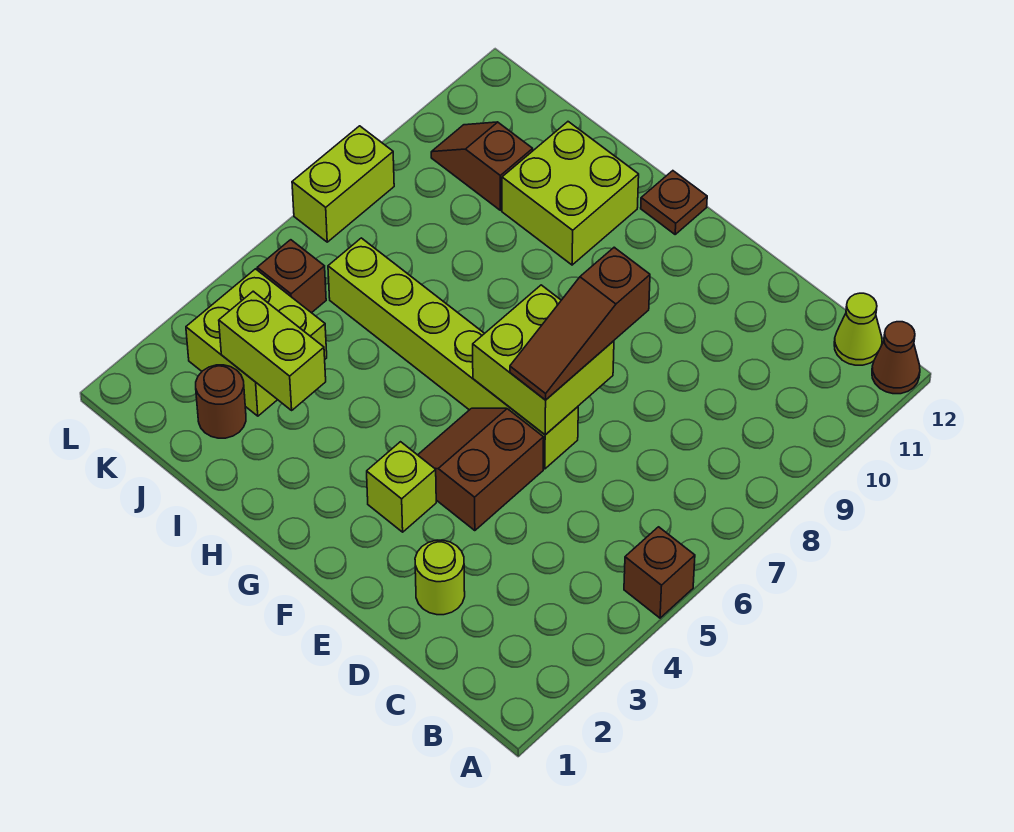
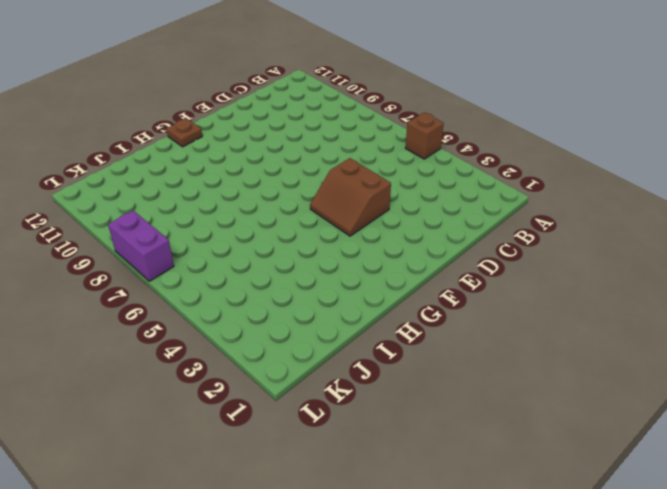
purple brick L7:L8 level 1 -> lime brick L7:L8 level 1
none -> brown cone A12 level 1
none -> lime cone B12 level 1
none -> lime round brick D2 level 1

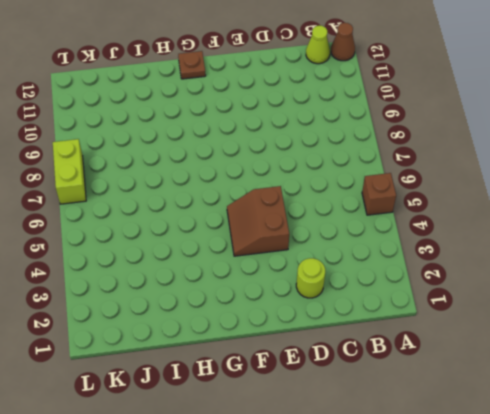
none -> lime brick E6:J6 level 1
none -> lime brick F3 level 1
none -> lime brick H10:I11 level 1

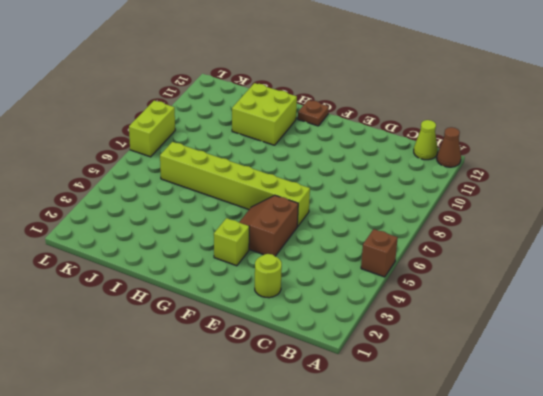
none -> brown round brick J2 level 1
none -> lime brick J3:K4 level 1
none -> brown slope J10:K10 level 1 top J

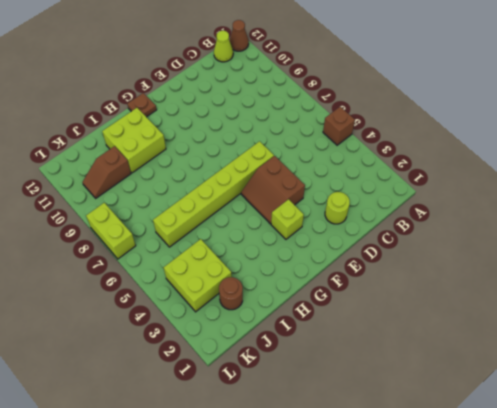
none -> brown brick K5 level 1
none -> lime brick E6:F7 level 2
none -> lime brick I3:J3 level 2

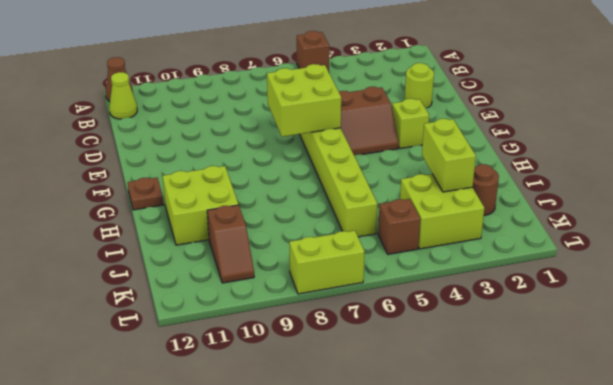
none -> brown slope E6:E8 level 3 top 8

